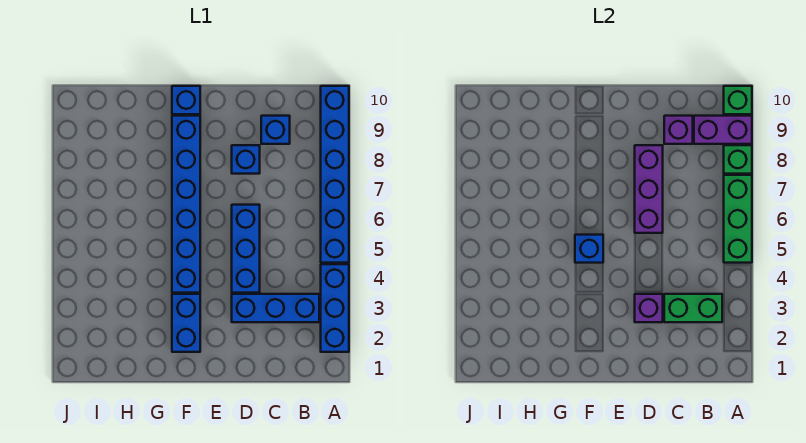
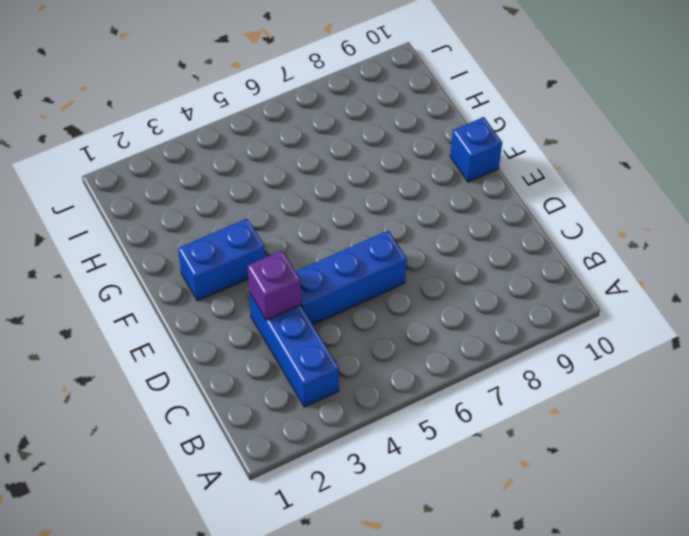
none -> blue brick A2:A4 level 1
none -> blue brick A5:A10 level 1
none -> blue brick C9 level 1

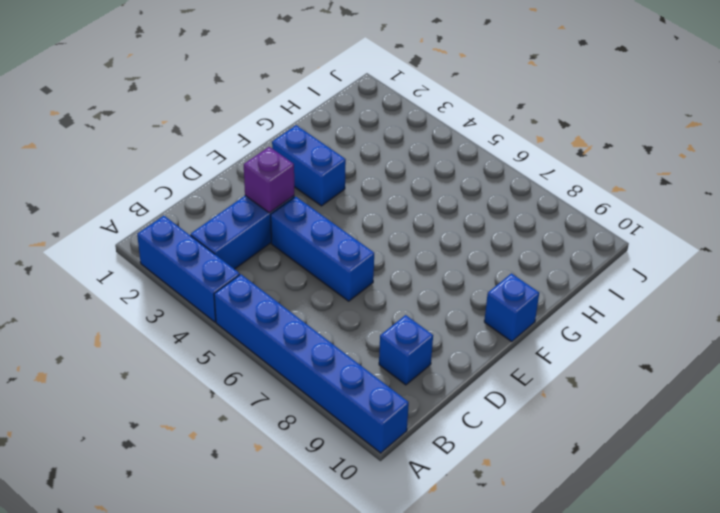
none -> blue brick D8 level 1
none -> blue brick F4:F9 level 1
none -> green brick A5:A7 level 2

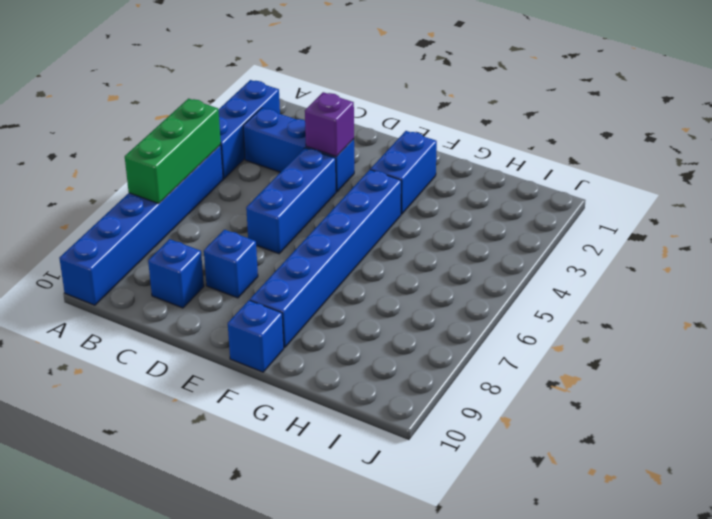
none -> green brick A8 level 2
none -> purple brick A9:B9 level 2
none -> green brick A10 level 2

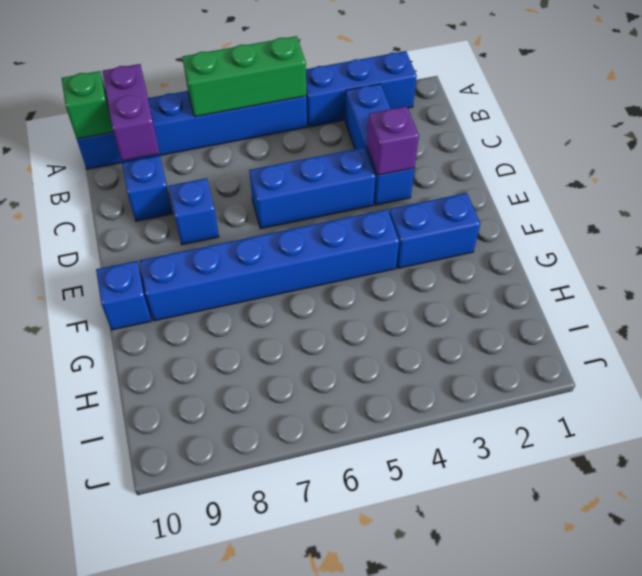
none -> green brick A8 level 2
none -> green brick B3:C3 level 2
none -> purple brick C9 level 2

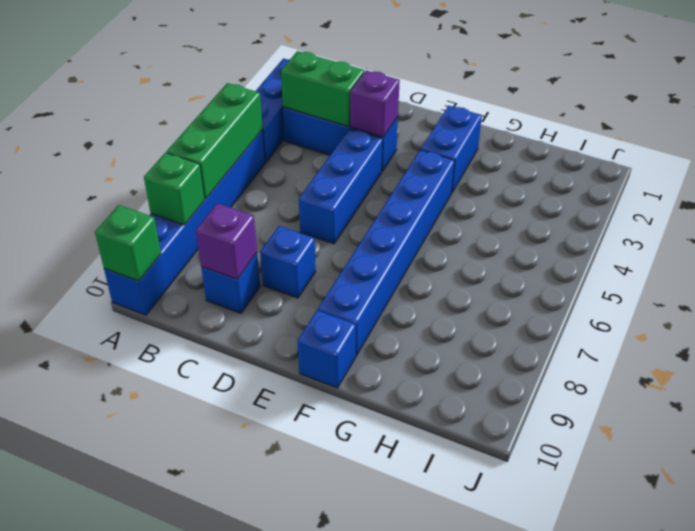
none -> purple brick A9:B9 level 2
none -> purple brick D6:D8 level 2
none -> blue brick F5 level 2

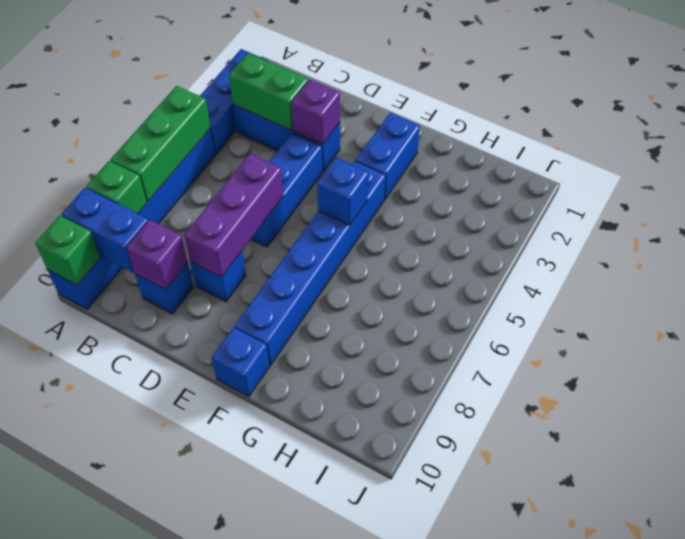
blue brick A9:B9 level 2 -> purple brick A9:B9 level 2

